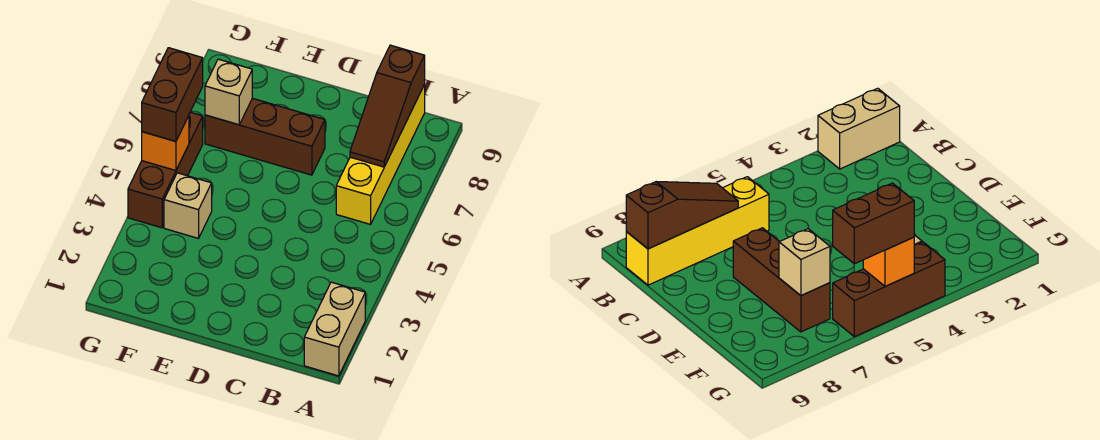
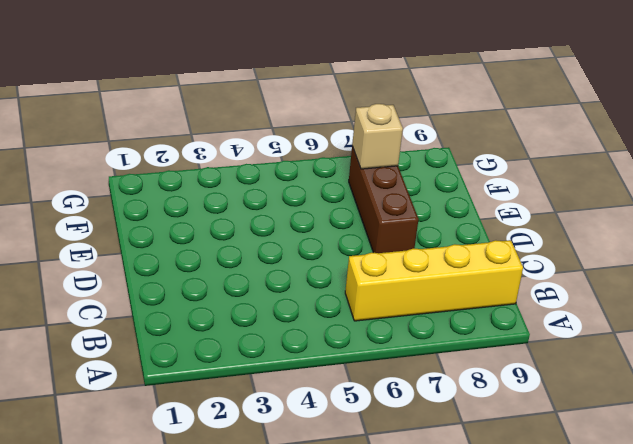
none -> tan brick A1:A2 level 1
none -> tan brick F4 level 1

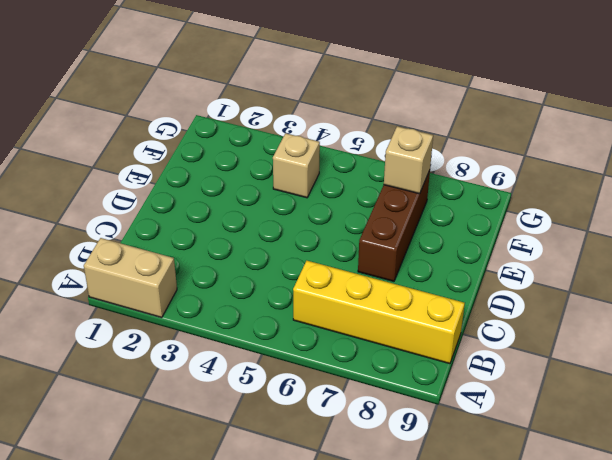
none -> brown brick G4:G6 level 1
none -> brown slope B7:B9 level 2 top 9

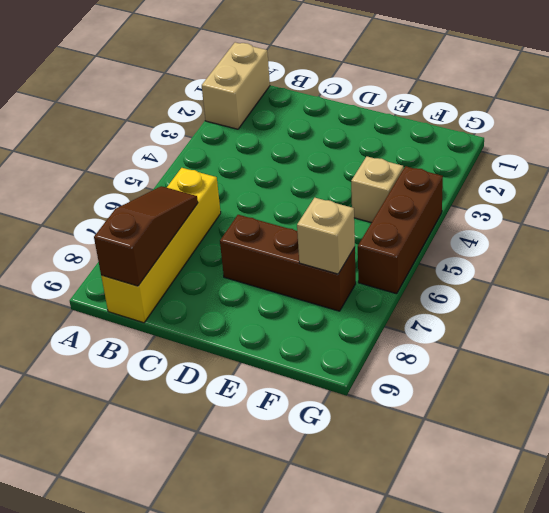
none -> orange brick G5 level 2
none -> brown brick G5:G6 level 3

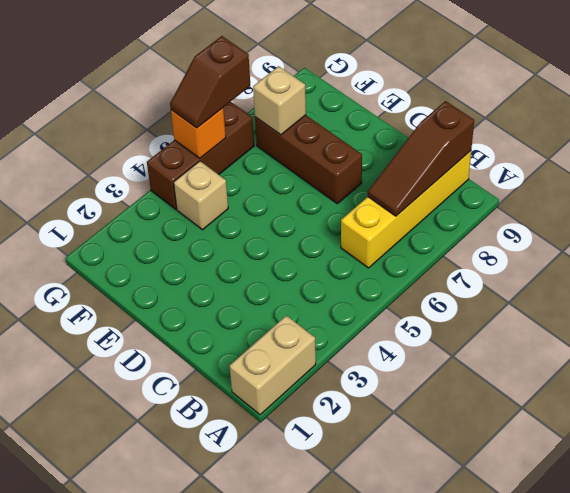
brown slope G5:G6 level 3 top 6 -> brown brick G5:G6 level 3

